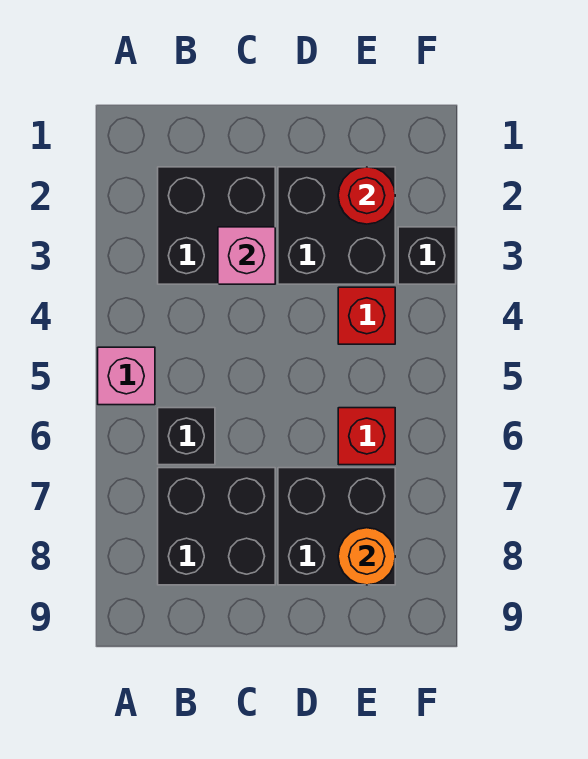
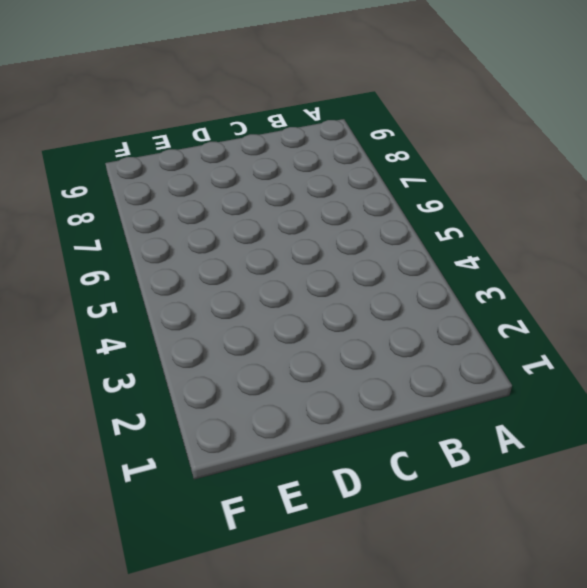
none -> pink brick A5 level 1
none -> black brick B2:C3 level 1
none -> black brick B6 level 1

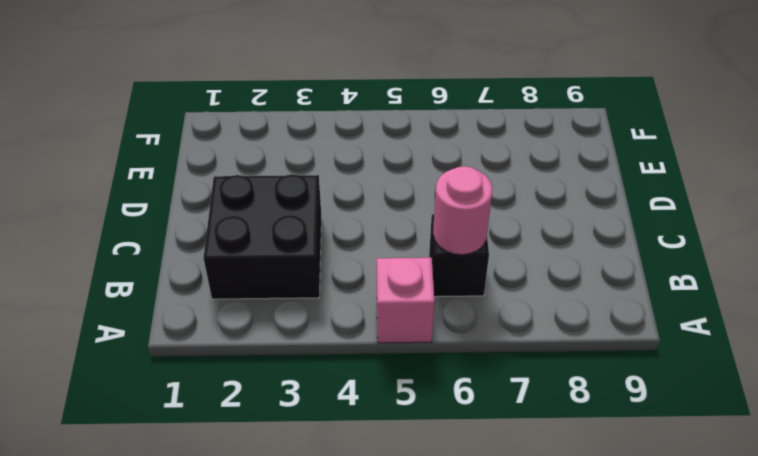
pink round brick B6 level 2 -> none
none -> black brick B7:C8 level 1
none -> black brick D2:E3 level 1
none -> black brick D7:E8 level 1

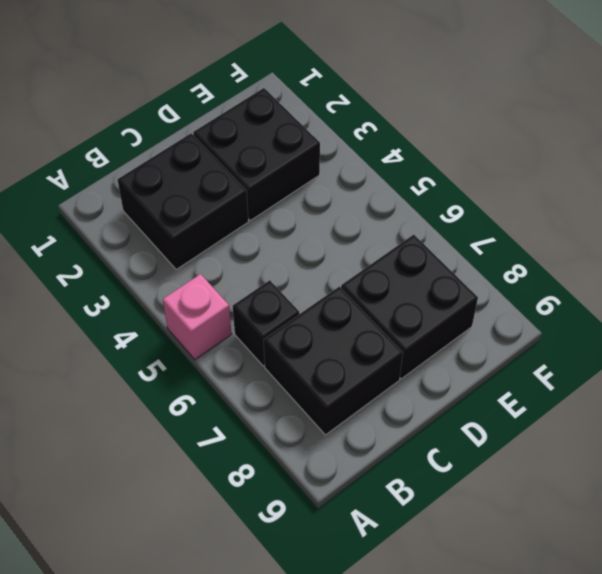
none -> red brick E4 level 1
none -> red brick E6 level 1
none -> black brick F3 level 1

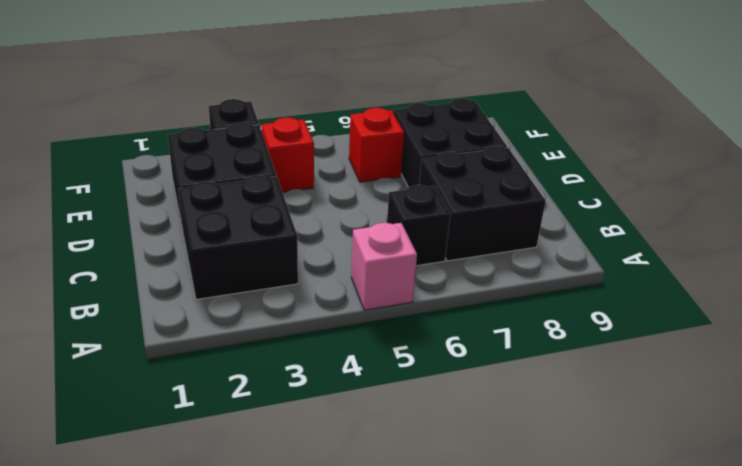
none -> pink brick C3 level 2
none -> red round brick E2 level 2
none -> orange round brick E8 level 2

